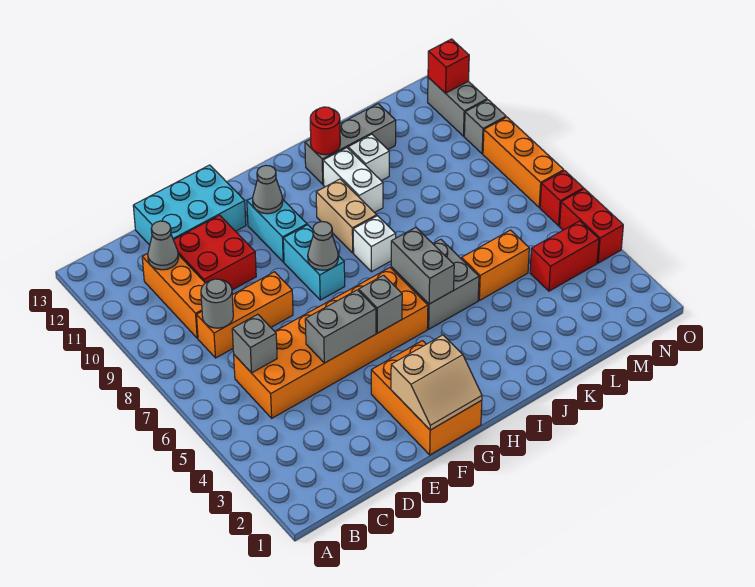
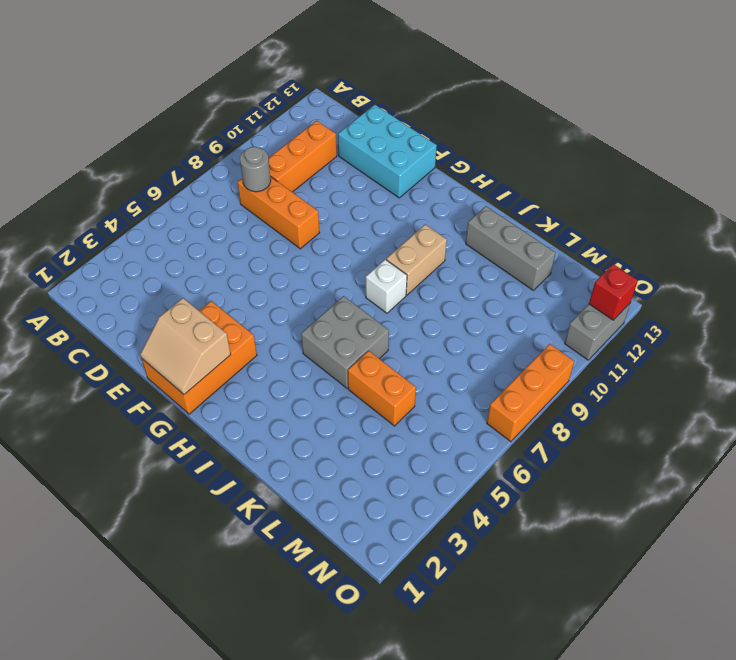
none -> orange brick C5:H6 level 1
none -> red brick D10:E11 level 1
none -> cyan brick G8:G9 level 1
none -> cyan brick G10:G11 level 1

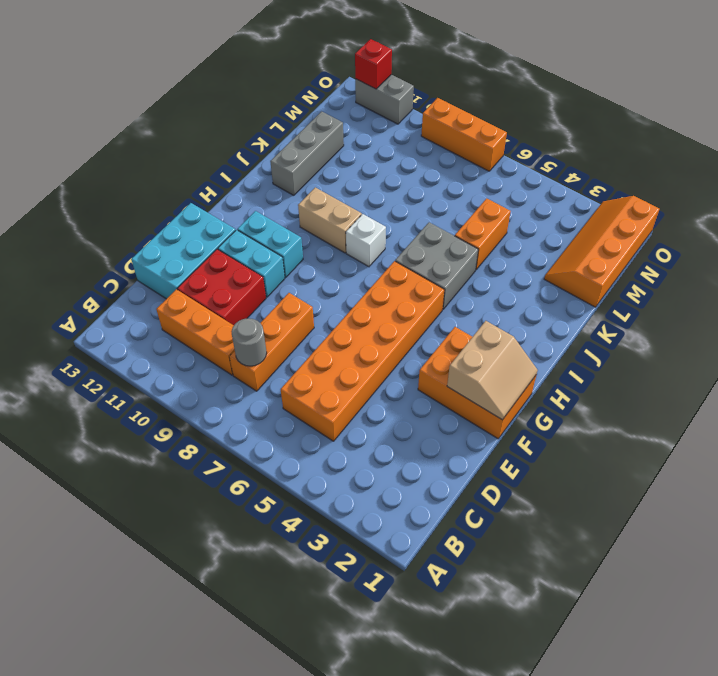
cyan brick F10:F11 level 1 -> cyan brick G8:G9 level 1
orange slope L1:O2 level 1 top 1 -> none
none -> white brick J10:J11 level 1
none -> white brick K11 level 1
none -> red brick M4:N4 level 1
none -> red brick O4:O5 level 1

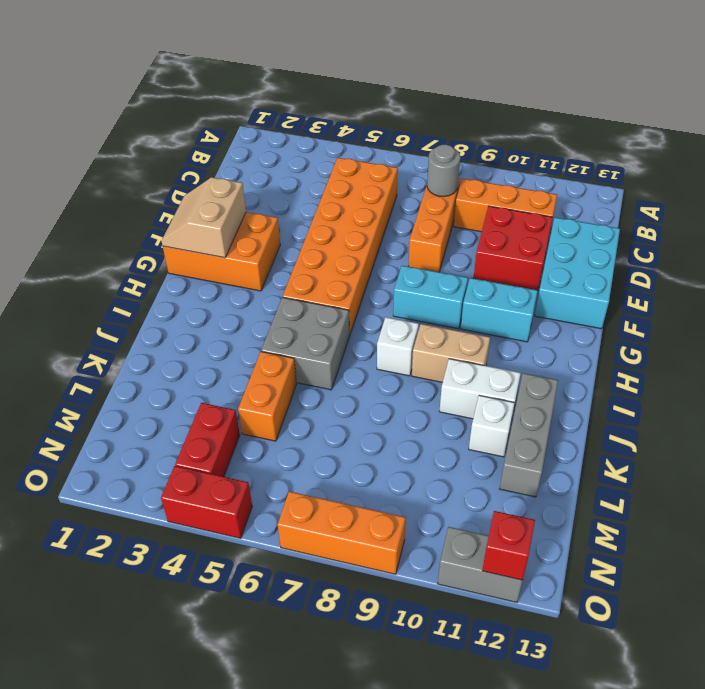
none -> red brick O6 level 1
none -> grey brick O10 level 1
none -> grey brick C6 level 2
none -> grey cone C11 level 2

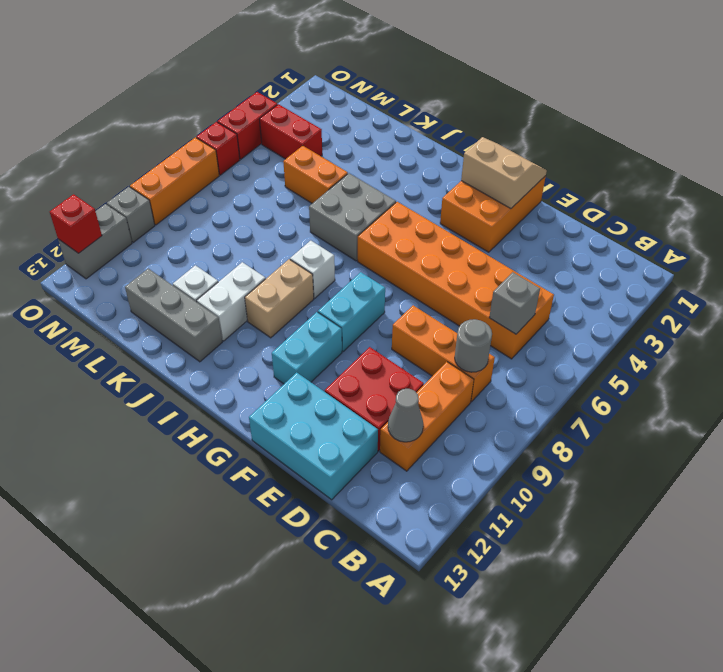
none -> grey brick E5:F5 level 2
none -> grey brick G5 level 2
none -> grey cone G8 level 2
none -> grey cone G11 level 2

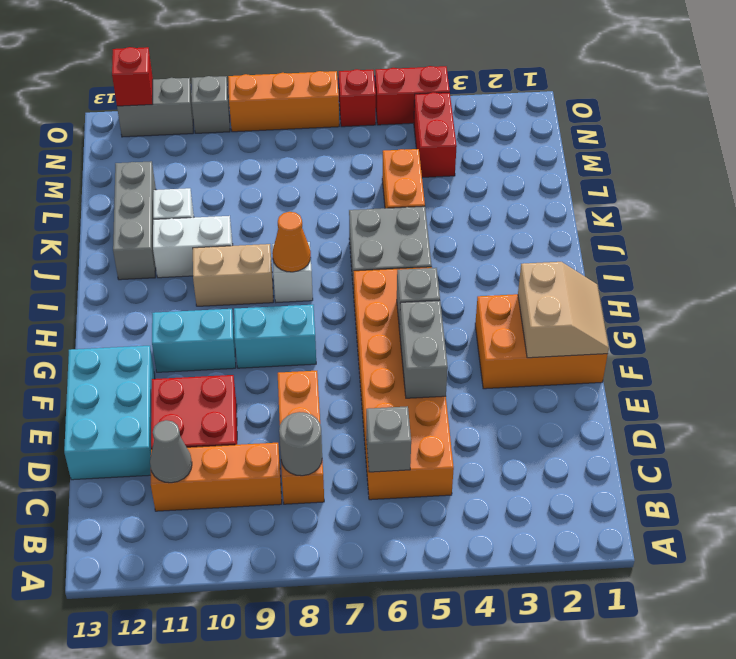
orange cone I8 level 2 -> none
none -> grey cone G8 level 2
none -> grey cone G11 level 2
none -> grey brick I5:I6 level 2
none -> red round brick J12 level 2

